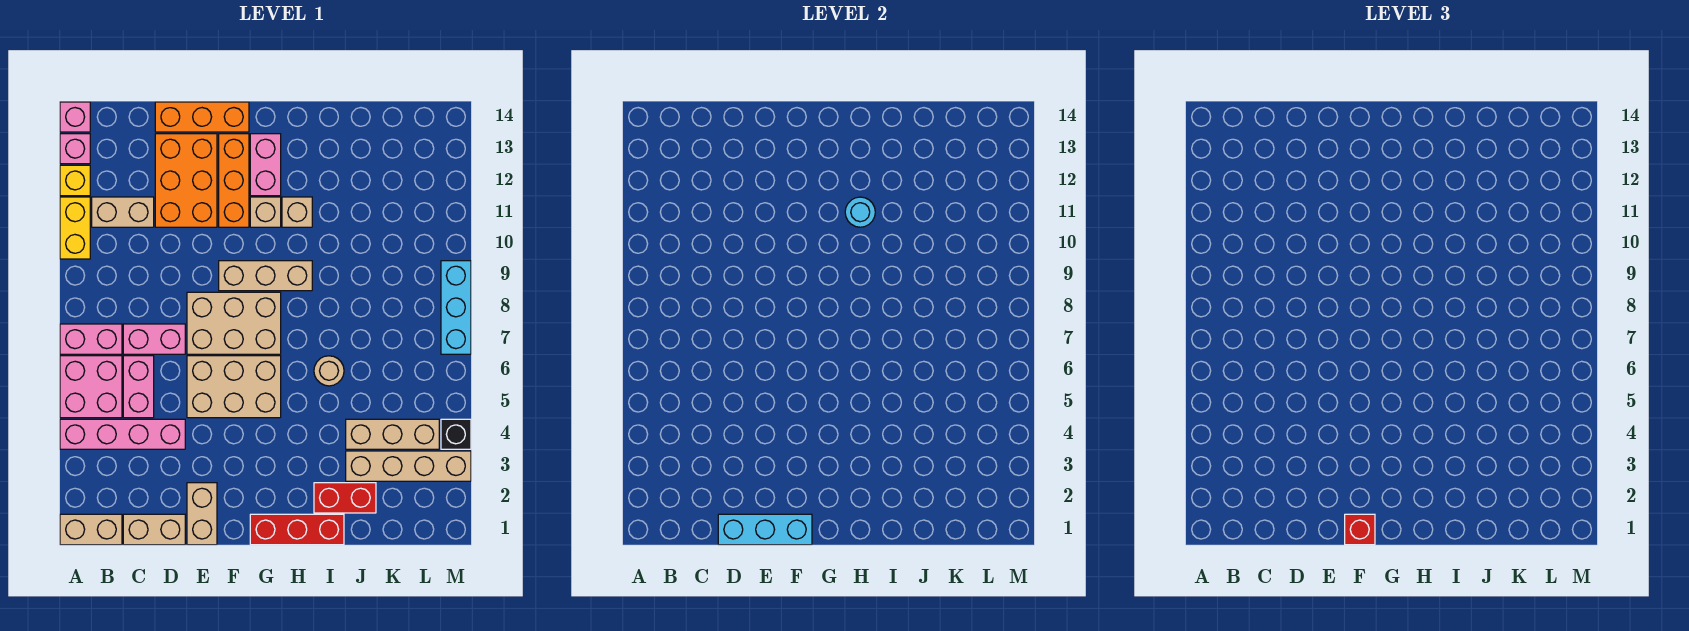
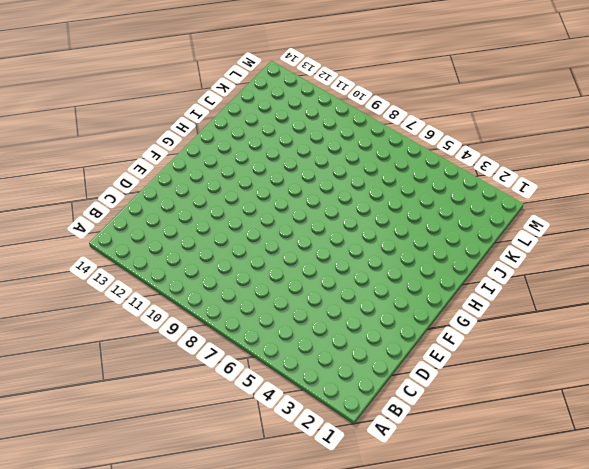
none -> tan brick A1:B1 level 1
none -> pink brick A4:D4 level 1
none -> pink brick A5:B6 level 1
none -> pink brick A7:B7 level 1

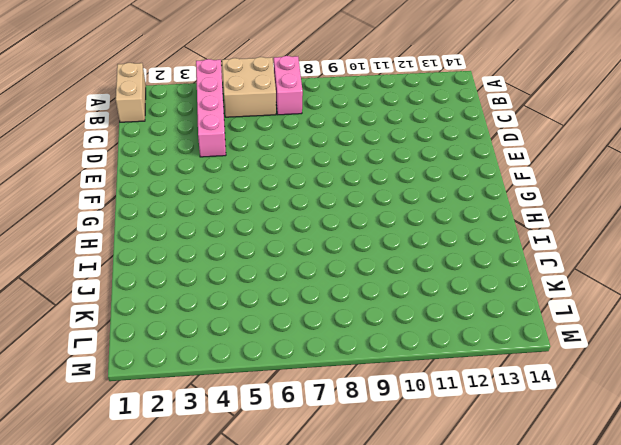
tan brick A5:B6 level 1 -> pink brick A5:B6 level 1
none -> yellow brick A10:A11 level 1
none -> yellow brick A12 level 1
none -> pink brick A13 level 1
none -> pink brick A14 level 1

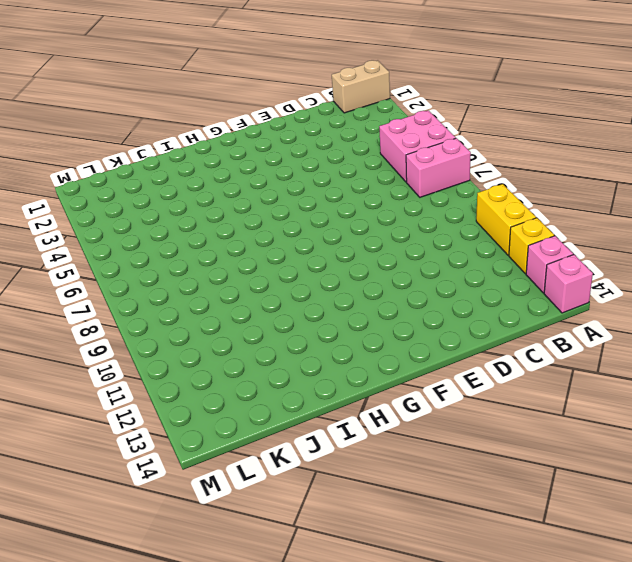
none -> pink brick A4:D4 level 1
none -> tan brick B11:C11 level 1
none -> tan brick C1:D1 level 1
none -> pink brick C5:C6 level 1

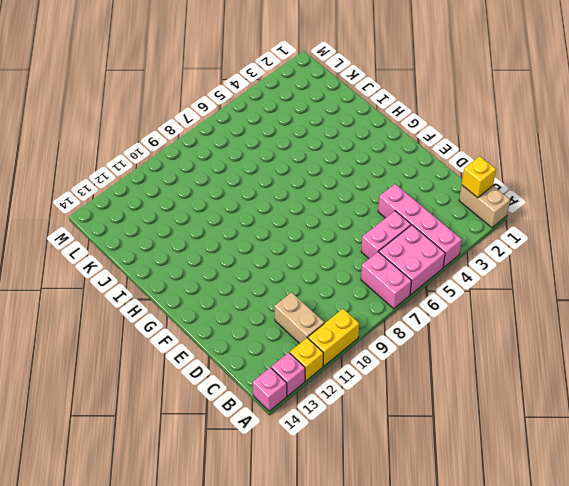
yellow brick B1 level 2 -> none
none -> tan brick C1:D1 level 1
none -> pink brick C7:D7 level 1
none -> orange brick D11:E13 level 1
none -> orange brick D14:F14 level 1

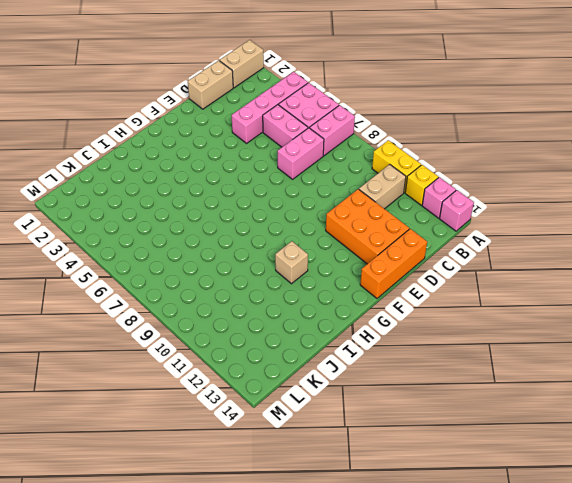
none -> tan brick E1:E2 level 1
none -> tan brick E5:G6 level 1
none -> tan brick E7:G8 level 1
none -> tan brick F9:H9 level 1

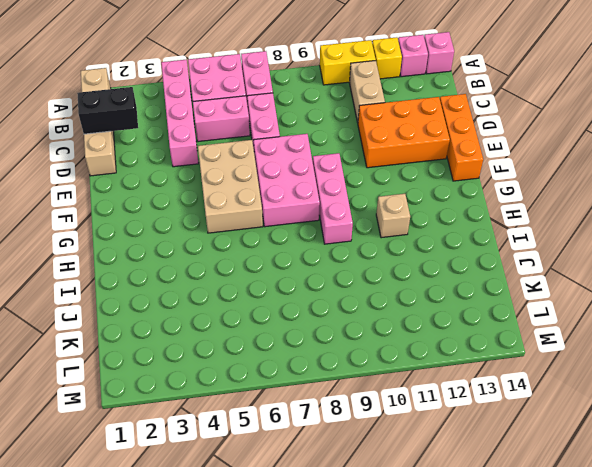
black brick C1:C2 level 2 -> none
pink brick E7:G8 level 1 -> tan brick E7:G8 level 1
pink brick F9:H9 level 1 -> tan brick F9:H9 level 1
none -> tan brick E1:E2 level 1
none -> orange brick F11:F13 level 1
none -> red brick G1:I1 level 1
none -> tan brick G11 level 1

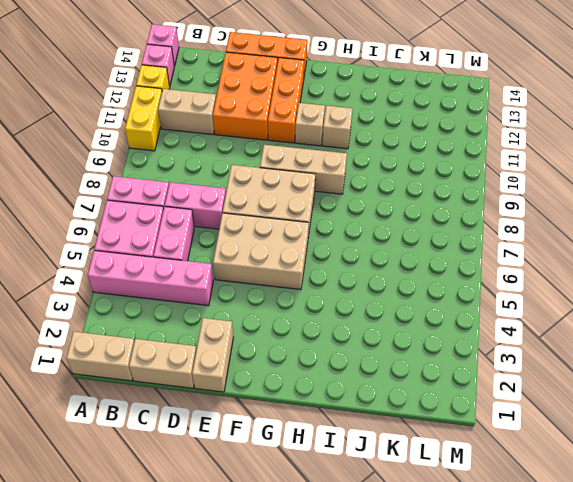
none -> red brick G1:I1 level 1
none -> pink brick G12:G13 level 1
none -> red brick I2:J2 level 1
none -> tan round brick I6 level 1

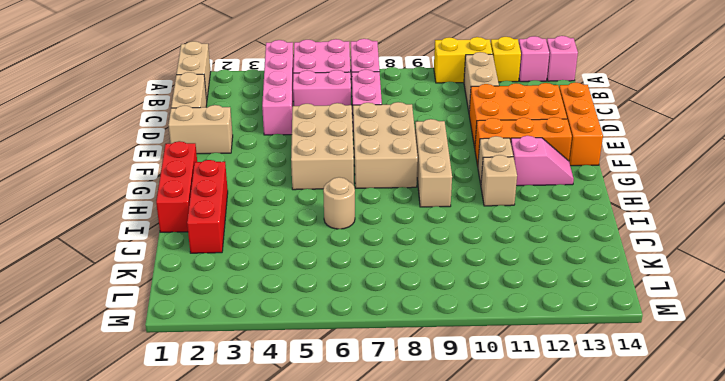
pink slope G12:G13 level 1 top 12 -> pink brick G12:G13 level 1
red brick H2:J2 level 1 -> red brick I2:J2 level 1
none -> tan brick J3:M3 level 1
none -> tan brick J4:L4 level 1
none -> black brick M4 level 1
none -> cyan brick M7:M9 level 1

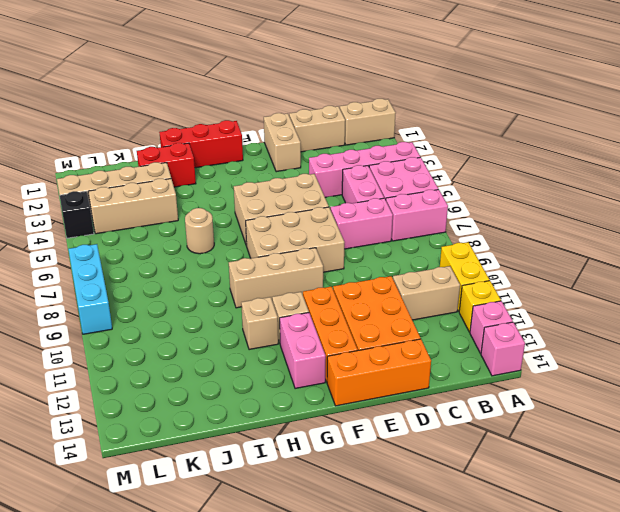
none -> cyan brick D1:F1 level 2
none -> cyan round brick H11 level 2
none -> red brick F1 level 3

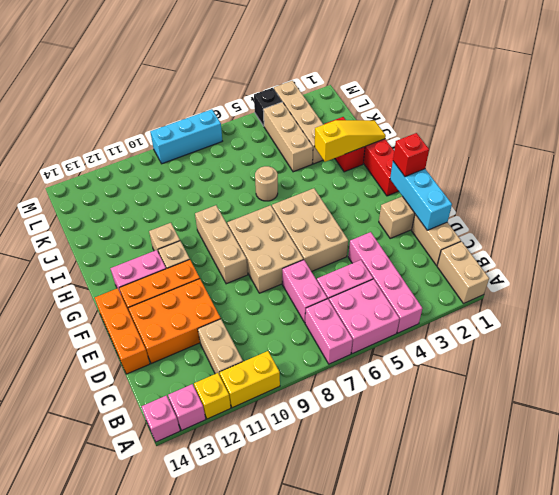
yellow slope I1:I3 level 2 top 3 -> none
none -> cyan round brick H11 level 2

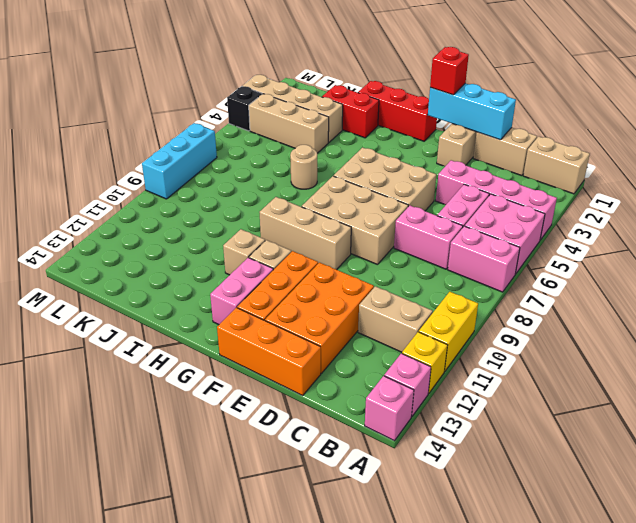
none -> cyan round brick H11 level 2

